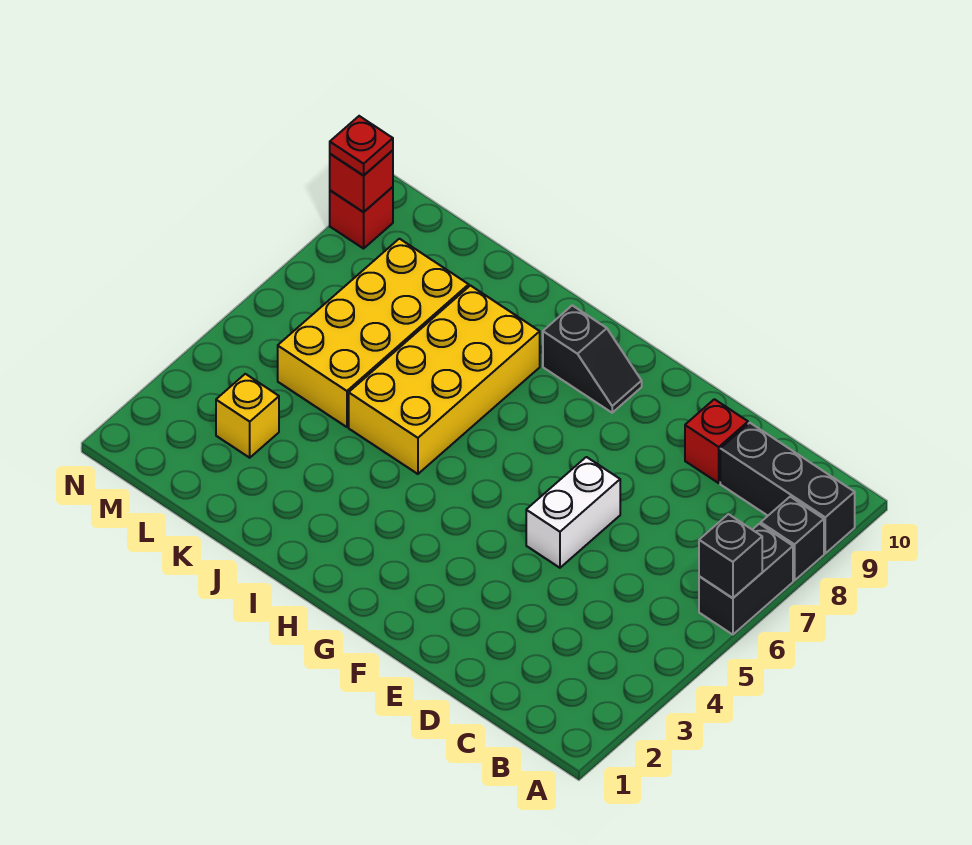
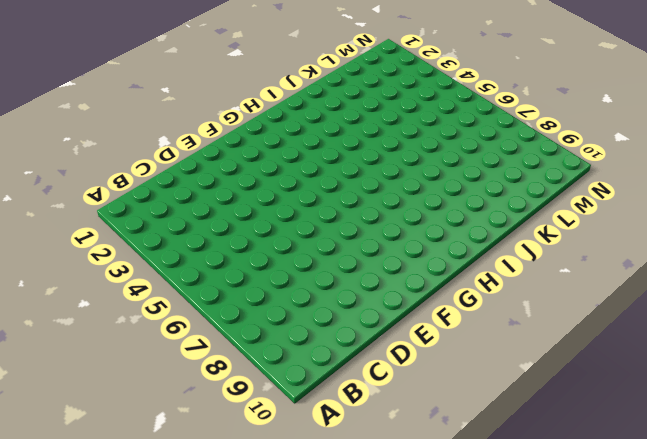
none -> black brick A6:A7 level 1
none -> black brick A8 level 1
none -> black brick A9:C9 level 1

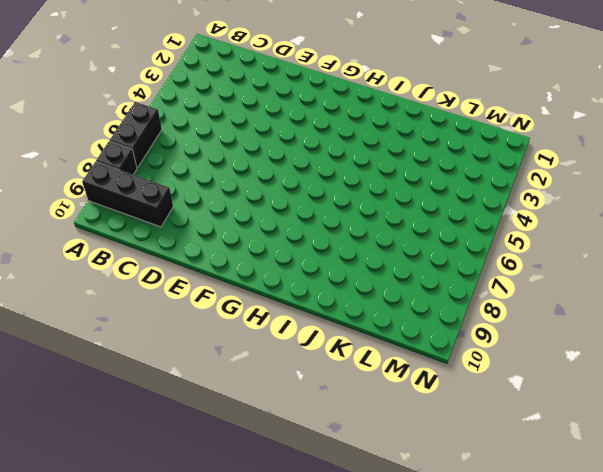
none -> red brick D9 level 1
none -> white brick E5:E6 level 1
none -> black slope G9:H9 level 1 top H

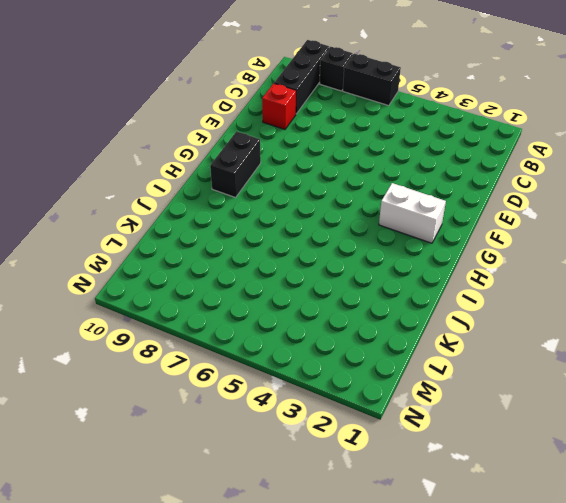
white brick G2:G3 level 1 -> white brick E5:E6 level 1
black brick G9:H9 level 1 -> black slope G9:H9 level 1 top H
none -> yellow brick I5:J8 level 1
none -> yellow brick K5:L8 level 1
none -> yellow brick L3 level 1

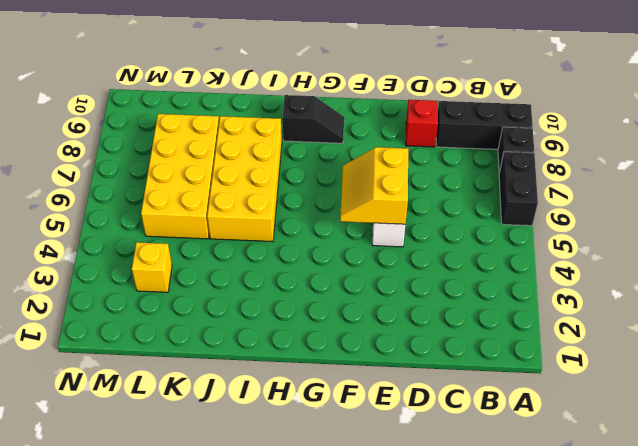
yellow slope E5:F6 level 2 top E -> none
none -> red brick N9 level 1
none -> black brick A6 level 2
none -> red brick N9 level 2

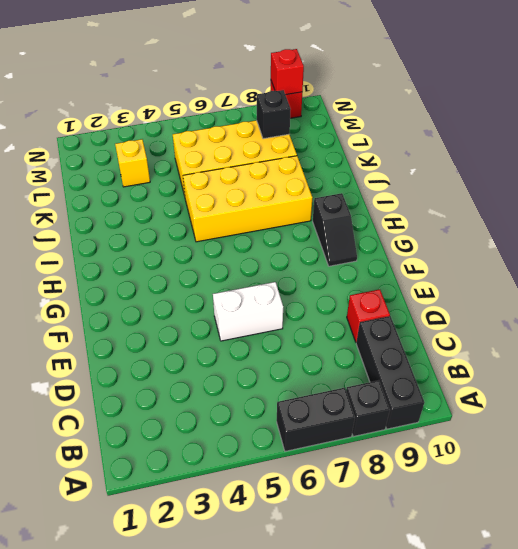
black brick L8 level 2 -> black brick A6 level 2
none -> red plate N9 level 3

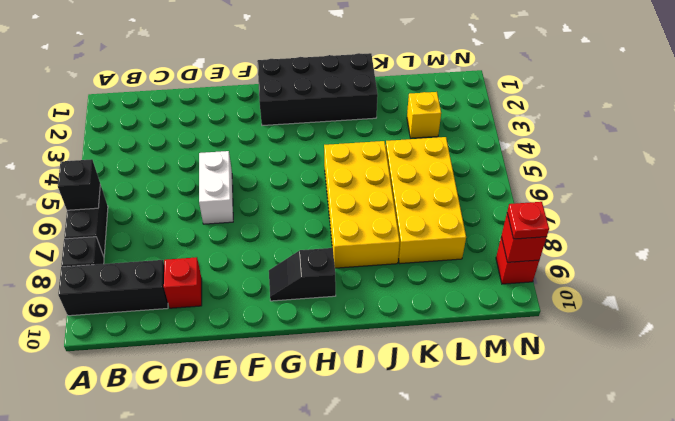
black brick G1:J2 level 1 -> none

